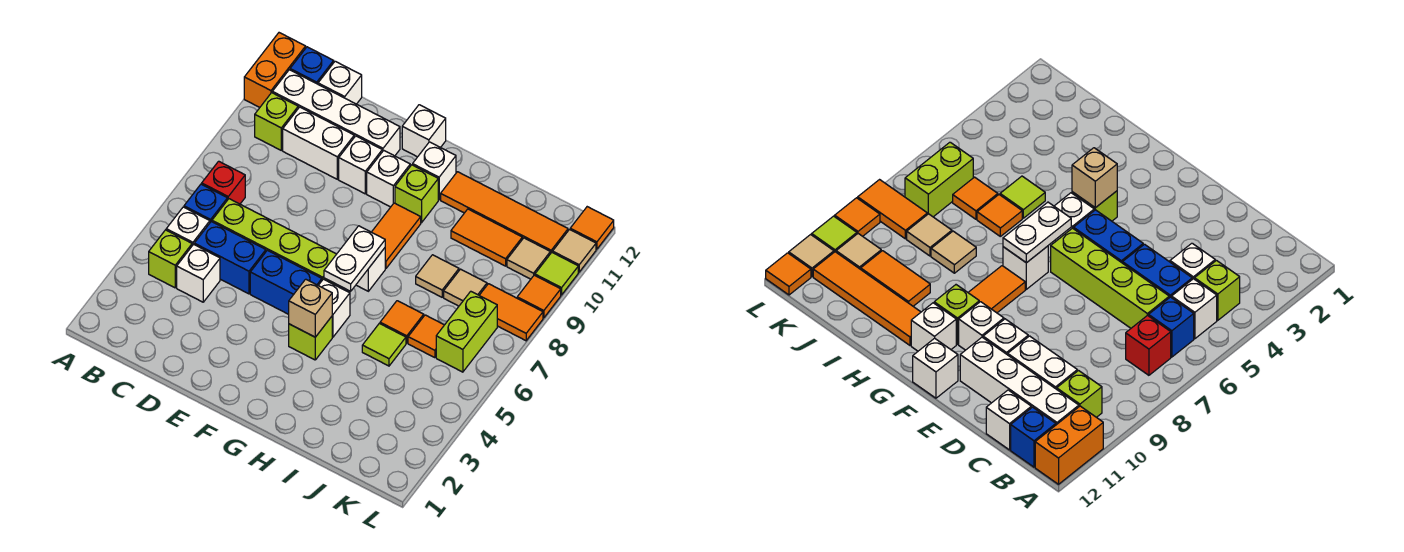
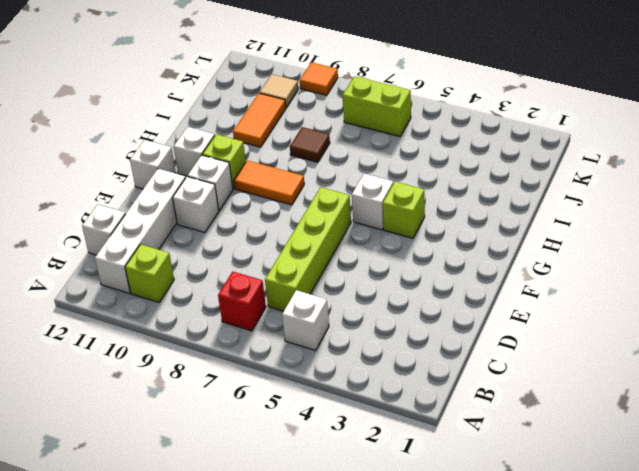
brown tile I8 level 1 -> tan tile I8 level 1
none -> orange brick A11:A12 level 1
none -> lime brick B4 level 1
none -> blue brick B6 level 1
none -> blue brick B12 level 1

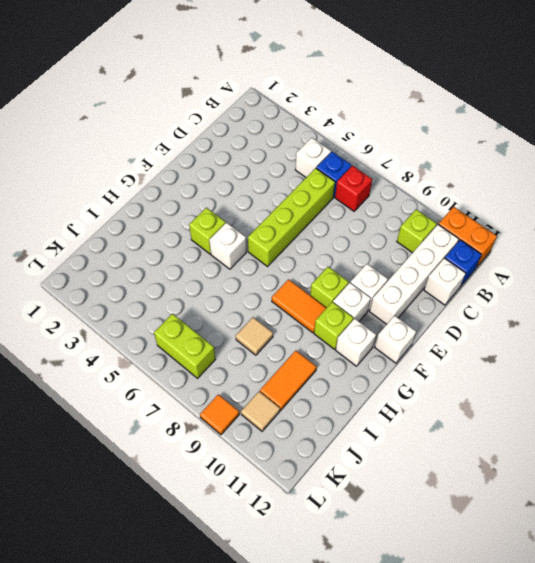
lime brick F9 level 1 -> lime brick B4 level 1
none -> white brick C4 level 1
none -> blue brick C5:D5 level 1
none -> white brick C10:D10 level 1
none -> blue brick E5:F5 level 1

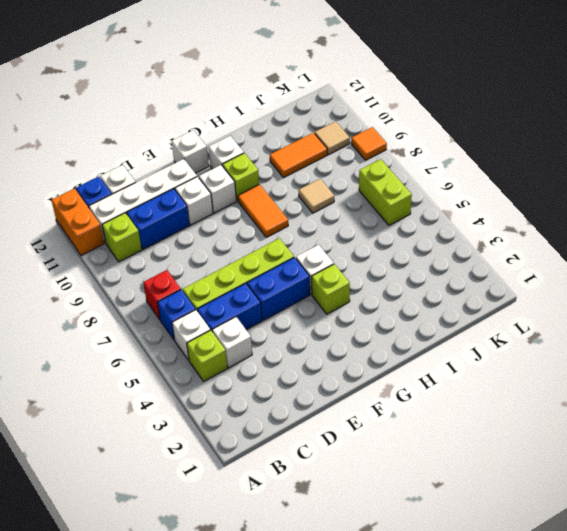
blue brick C10:D10 level 1 -> white brick C10:D10 level 1
none -> white brick G7 level 1
none -> orange tile H11:K11 level 1
none -> lime tile I5 level 1
none -> orange tile I6 level 1

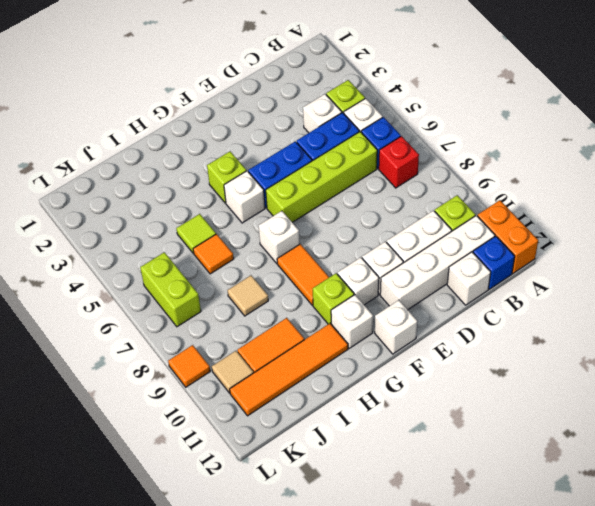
none -> orange tile J6 level 1
none -> tan tile J8 level 1
none -> orange tile K8:L8 level 1
none -> lime tile L10 level 1

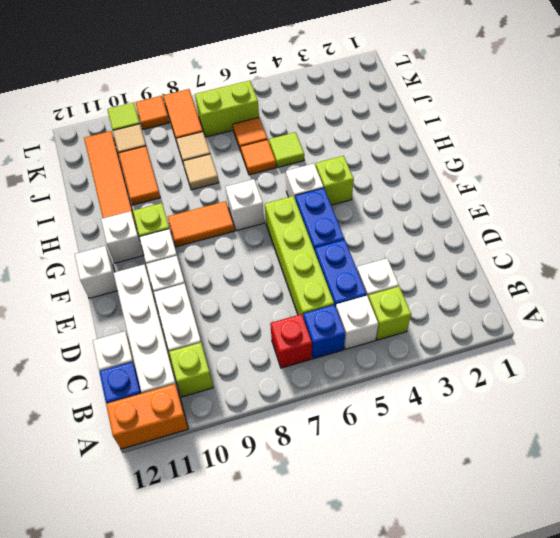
none -> tan tile L11 level 1
none -> orange tile L12 level 1
none -> tan brick G4 level 2
none -> white plate G6:G7 level 2

